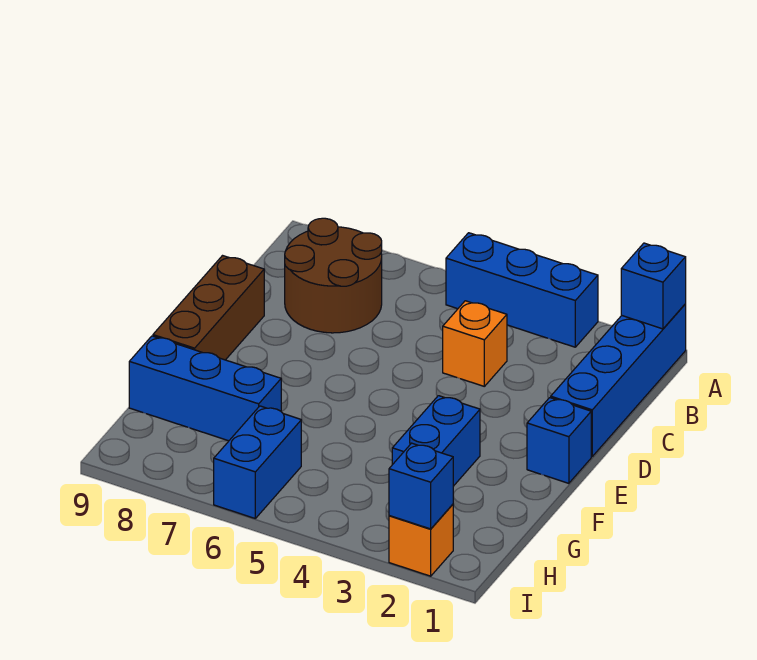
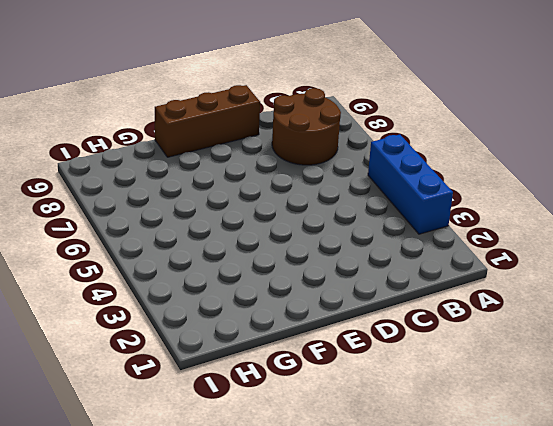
none -> blue brick A1:D1 level 1
none -> orange brick C4 level 1
none -> blue brick E1 level 1

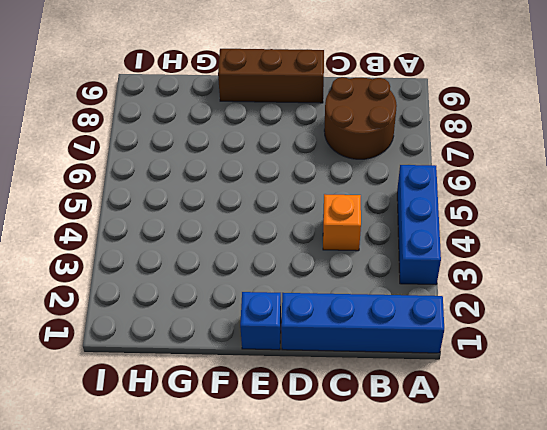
none -> blue brick F3:G3 level 1
none -> blue brick G7:G9 level 1
none -> blue brick H6:I6 level 1

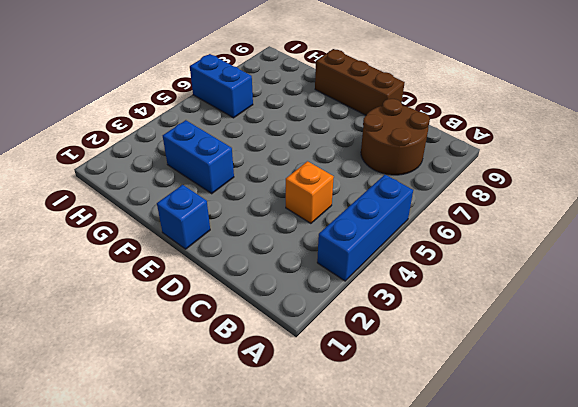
none -> blue brick A1:D1 level 1
none -> blue brick G7:G9 level 1
none -> orange brick I2 level 1

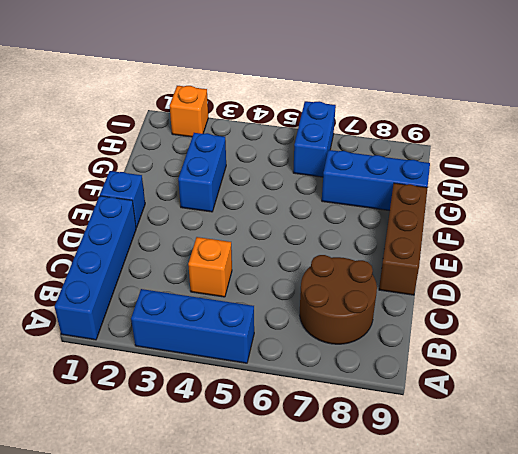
none -> blue brick A1 level 2
none -> blue brick I2 level 2

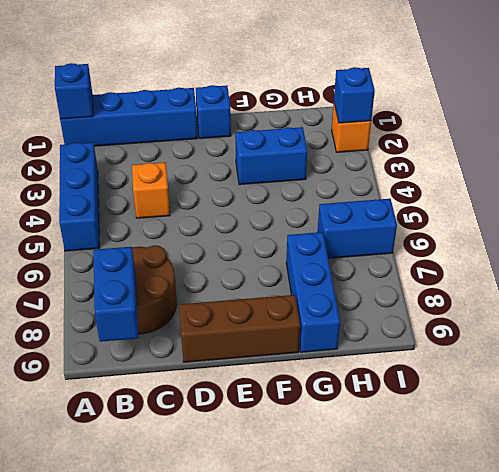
blue brick B8:B9 level 2 -> none

